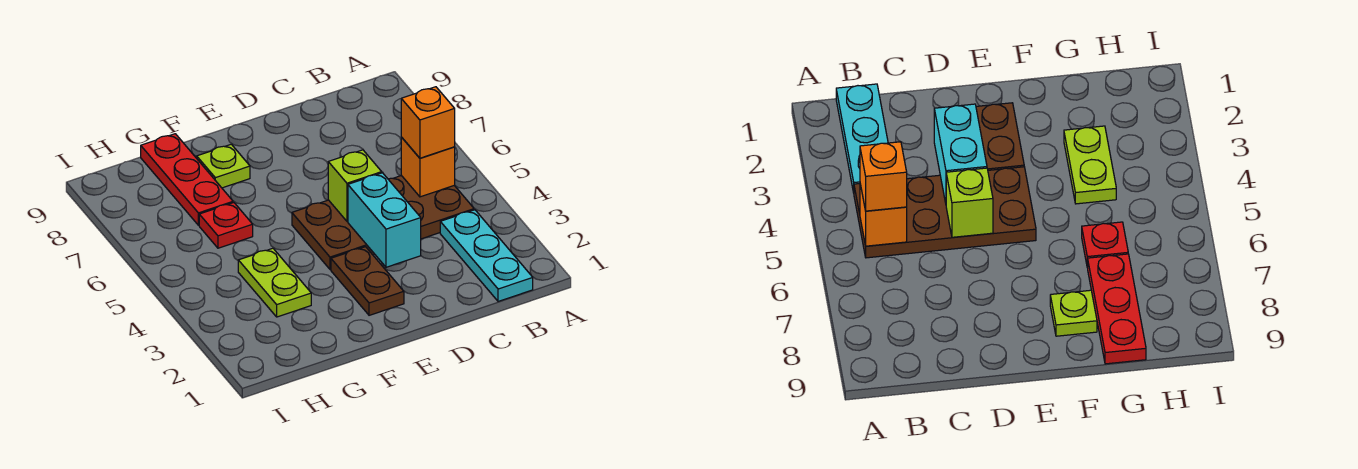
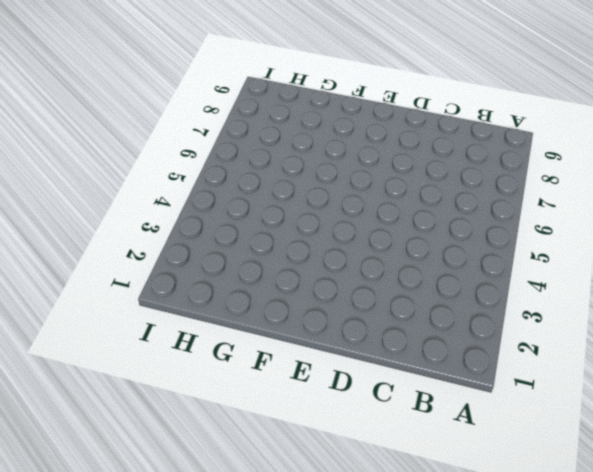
none -> cyan plate B1:B3 level 1
none -> brown plate B4:E5 level 1

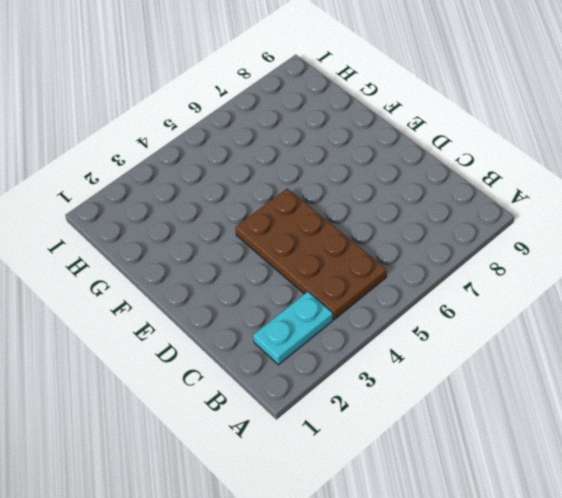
cyan plate B2:B3 level 1 -> cyan plate B1:B3 level 1
none -> brown plate E2:E3 level 1
none -> lime plate F8 level 1

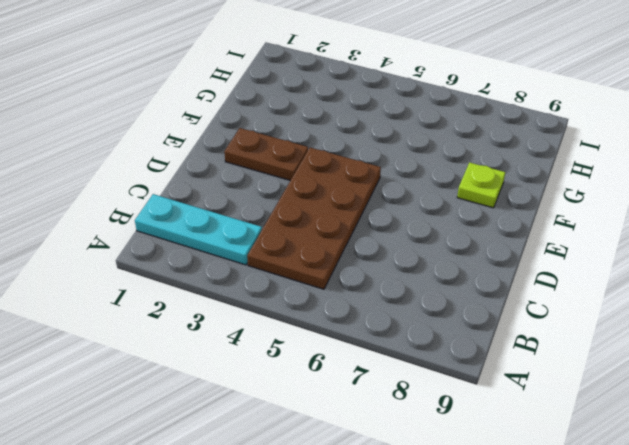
none -> lime plate G3:G4 level 1
none -> red plate G6 level 1

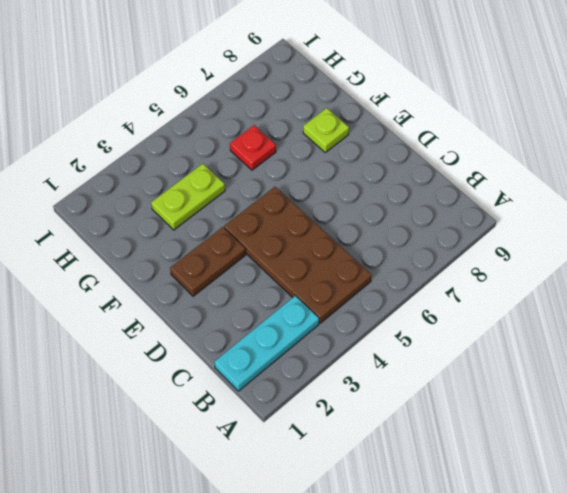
none -> red plate G7:G9 level 1
none -> orange brick B5 level 2

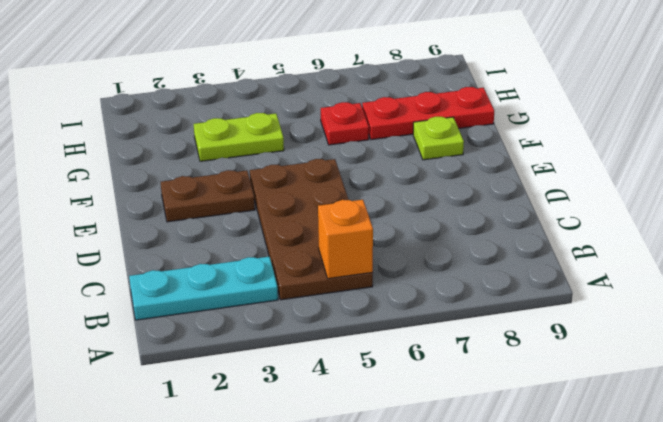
none -> cyan brick D3:D4 level 2
none -> lime brick D5 level 2

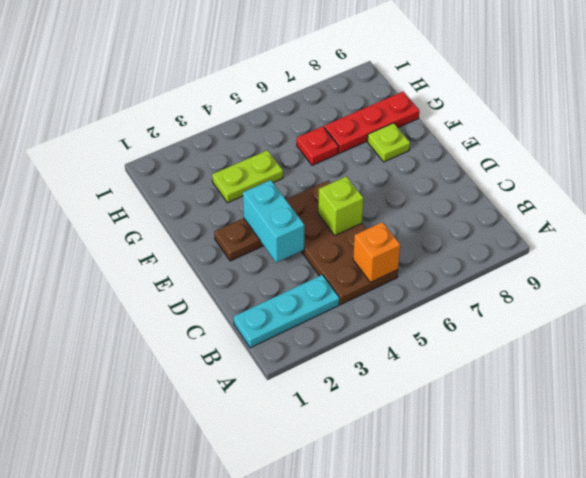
cyan brick D3:E3 level 2 -> cyan brick D3:D4 level 2
none -> orange brick B5 level 3

